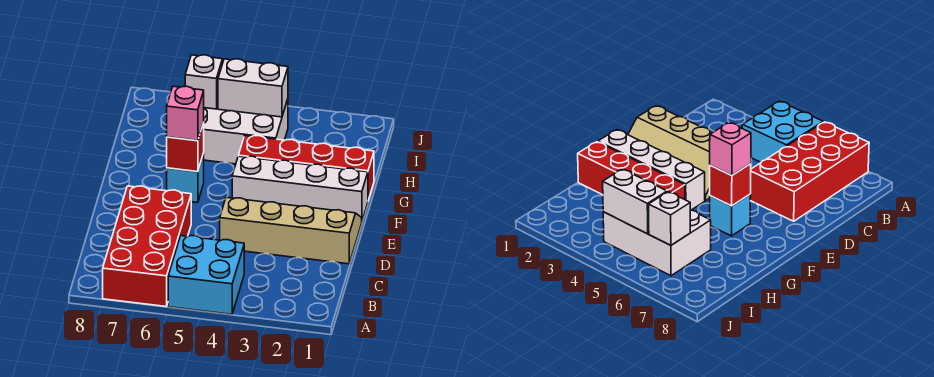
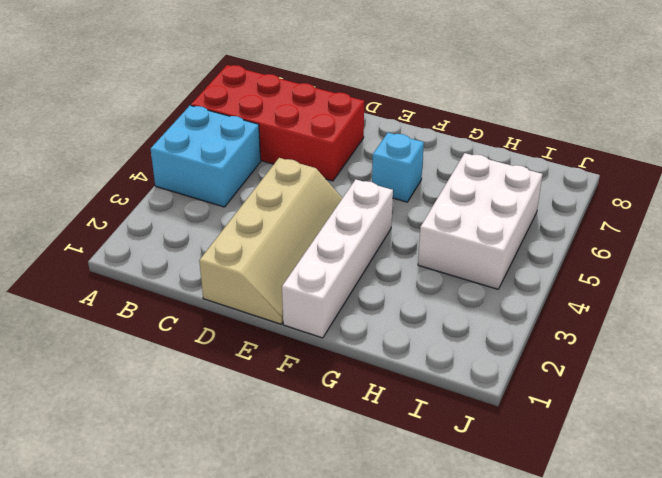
none -> red brick G1:G4 level 1
none -> red brick F6 level 2

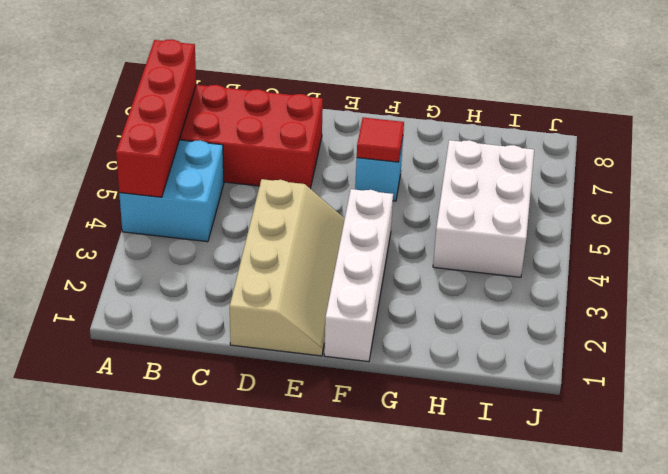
red brick A4:A7 level 2 -> red brick G1:G4 level 1
red tile F6 level 2 -> red brick F6 level 2
none -> white brick I4:I5 level 2
none -> white brick I6 level 2

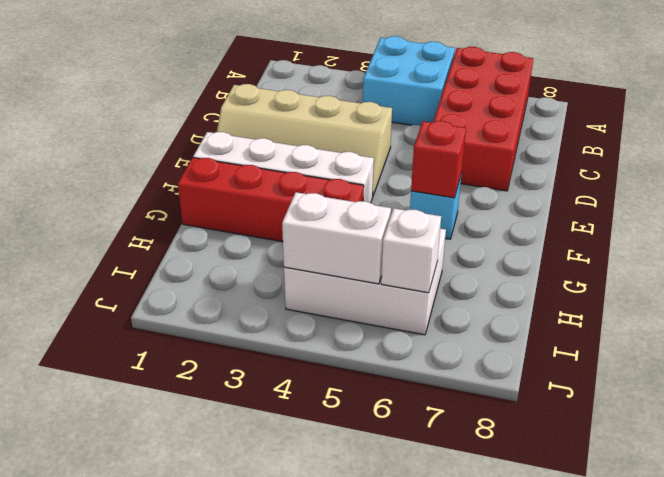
none -> pink brick F6 level 3

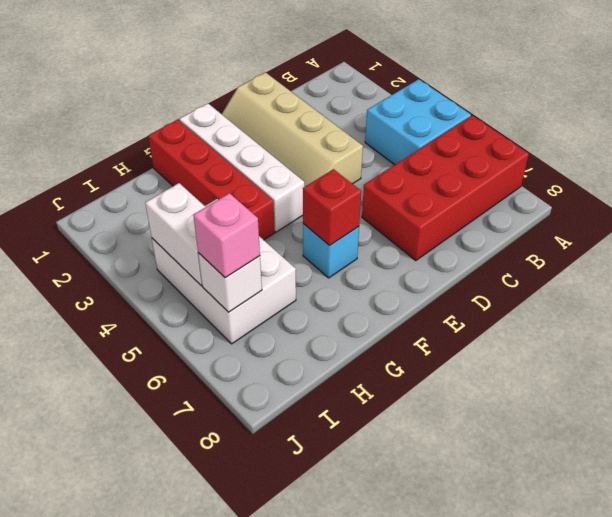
pink brick I6 level 3 -> pink brick F6 level 3

